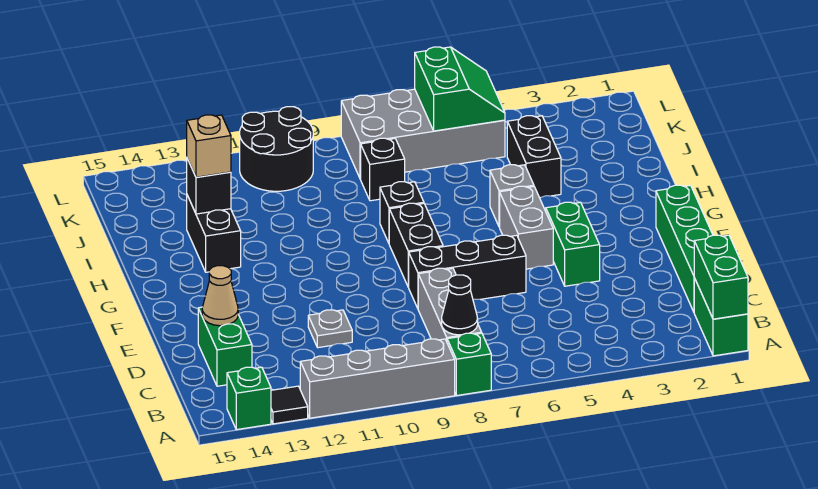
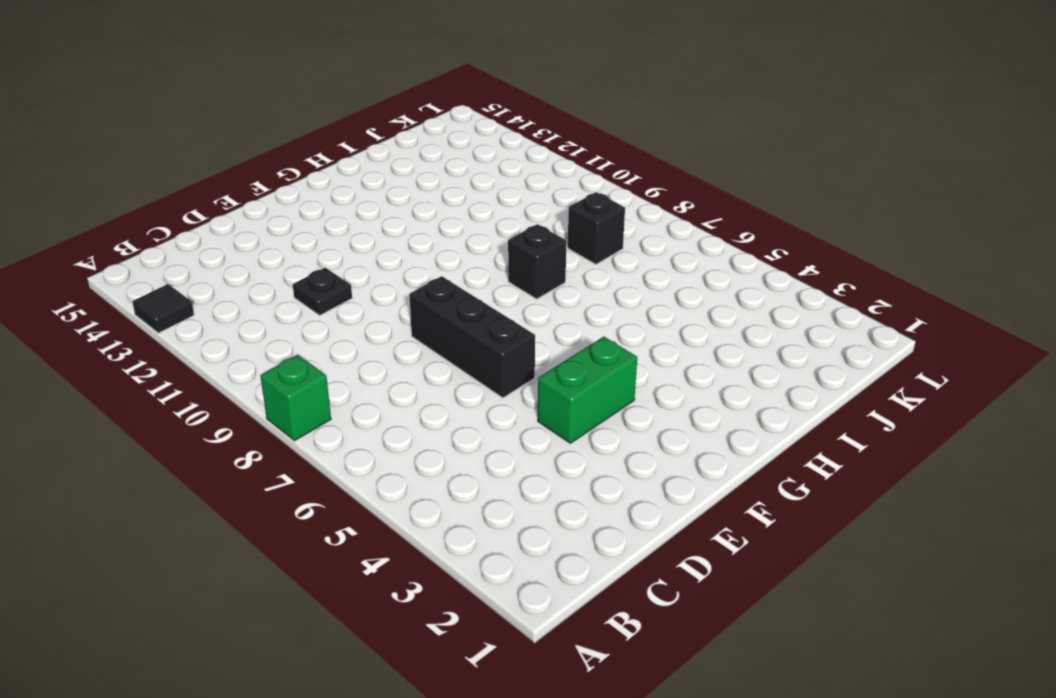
black plate D11 level 1 -> grey plate D11 level 1
none -> green brick A1:B1 level 1
none -> grey brick A9:A12 level 1
none -> green brick A14 level 1

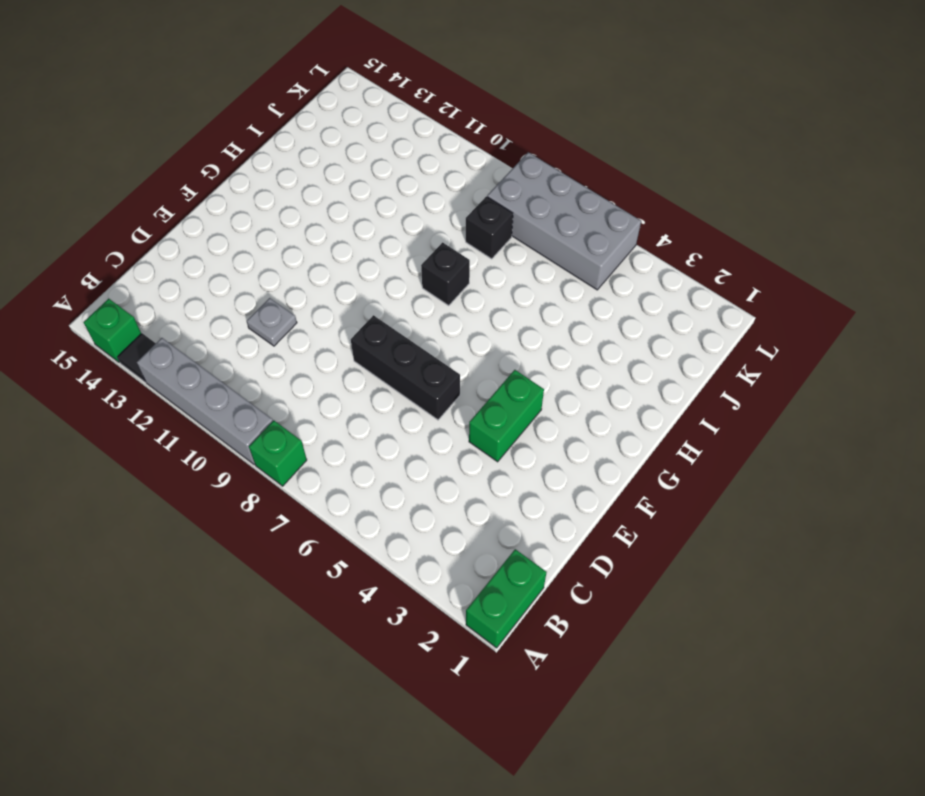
none -> grey brick B8:D8 level 1
none -> green brick C1:F1 level 1
none -> green brick C14:D14 level 1

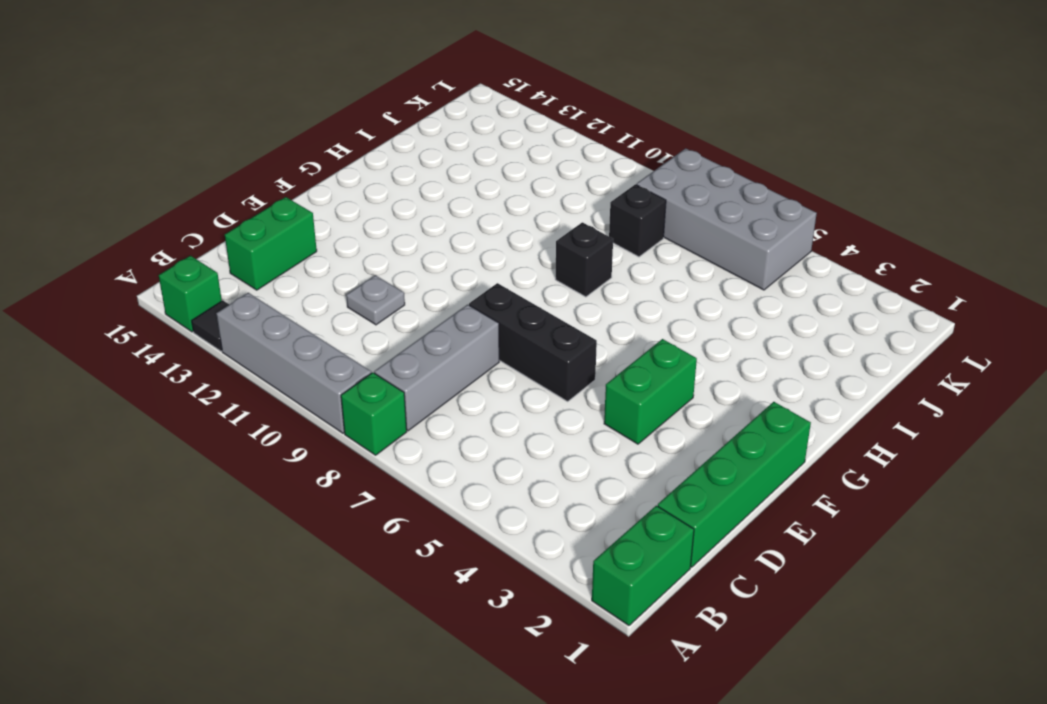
none -> grey brick F5:G5 level 1
none -> black brick F8:G8 level 1
none -> grey brick H5 level 1

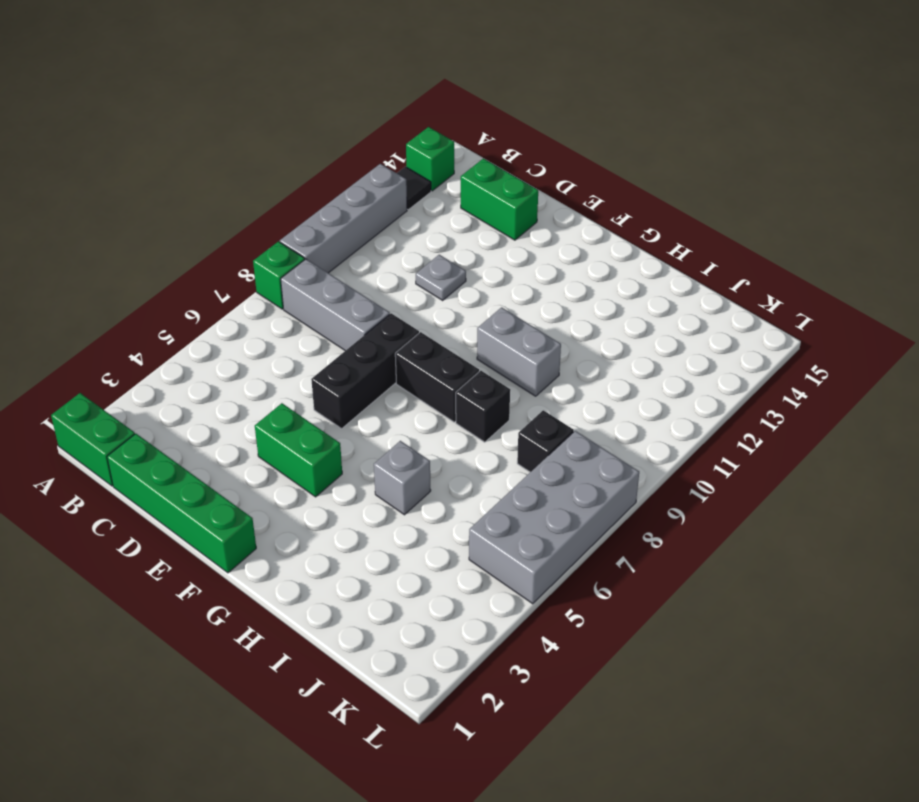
grey brick G10:H10 level 1 -> grey brick F5:G5 level 1
none -> black brick H13:I13 level 1
none -> black brick I4:J4 level 1
none -> black round brick K10:L11 level 1

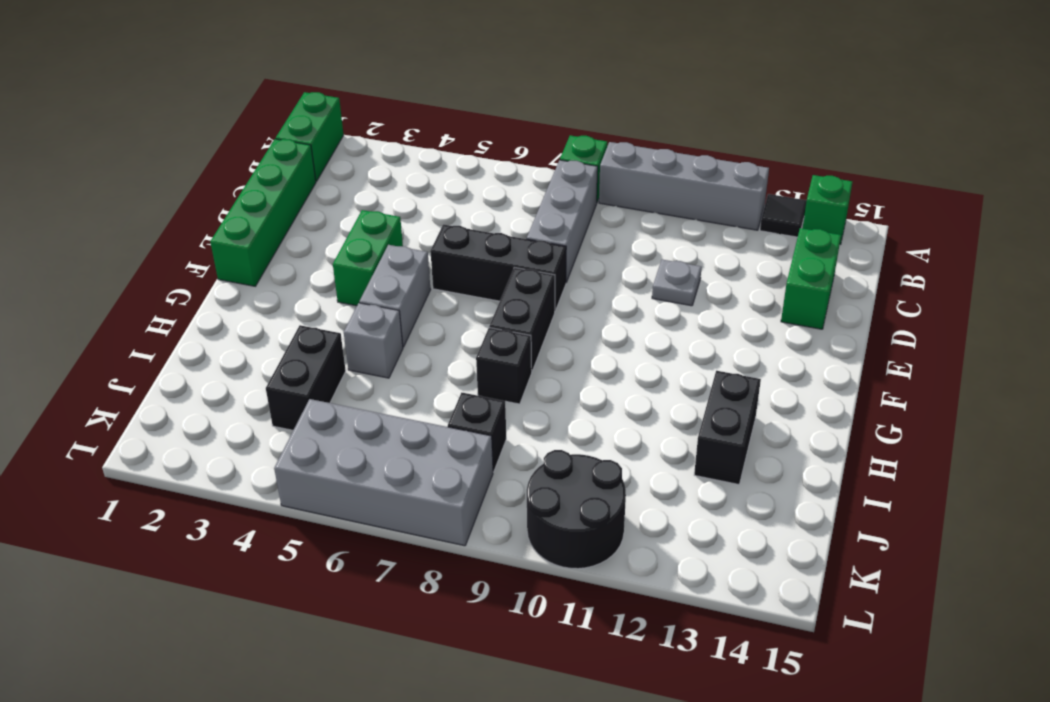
none -> green brick A1:B1 level 2
none -> black cone B8 level 2
none -> tan cone D14 level 2

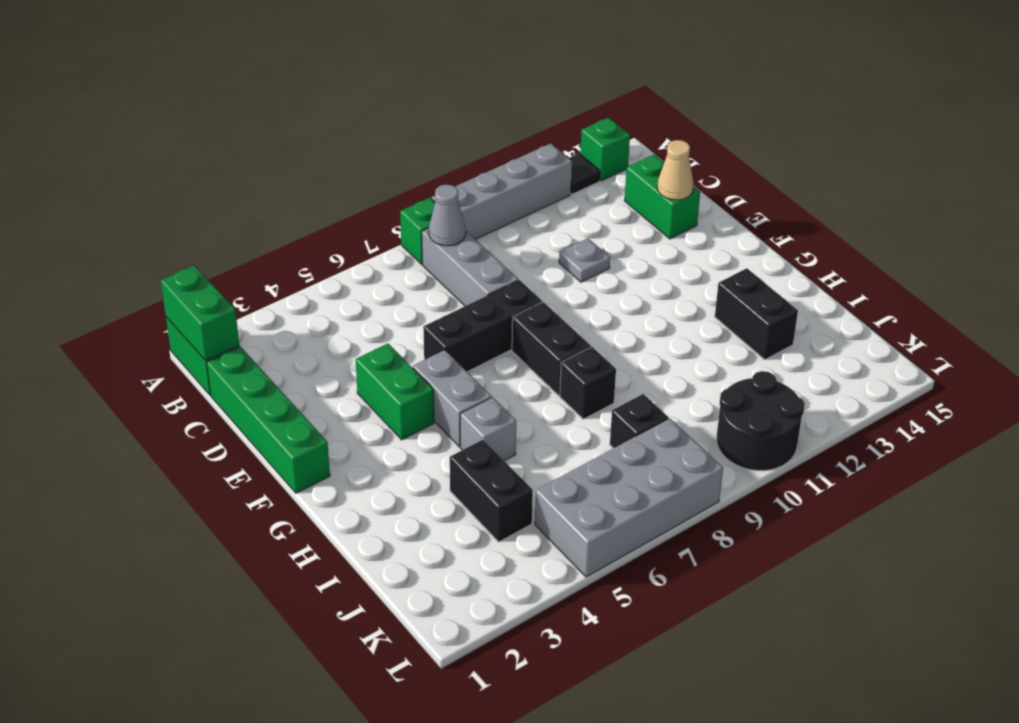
grey cone B8 level 2 -> black cone B8 level 2
none -> black brick I13 level 2
none -> green slope K5:L6 level 2 top 6
none -> tan brick I13 level 3

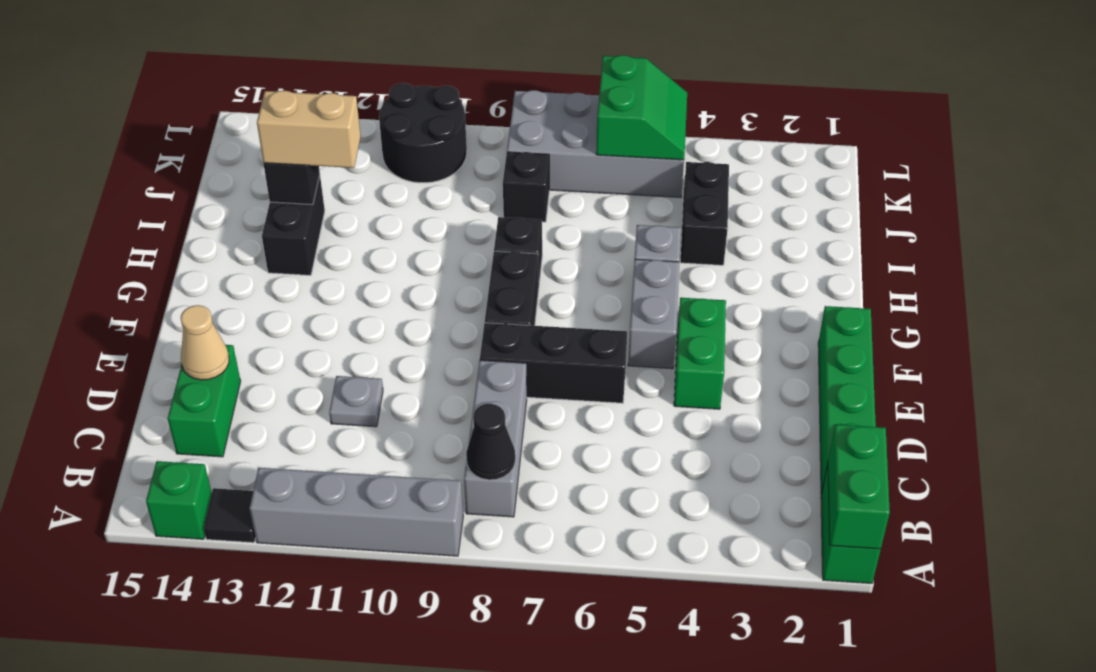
tan brick I12:I13 level 3 -> tan brick I13 level 3
none -> green brick A8 level 1

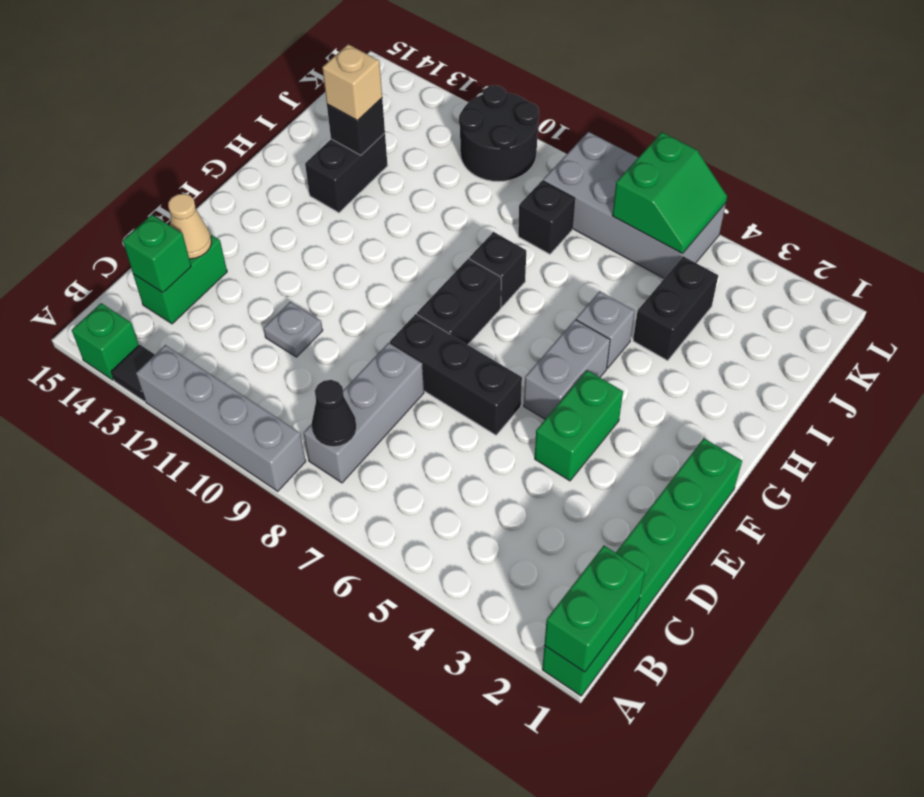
green brick C14 level 2 -> green brick A8 level 1

